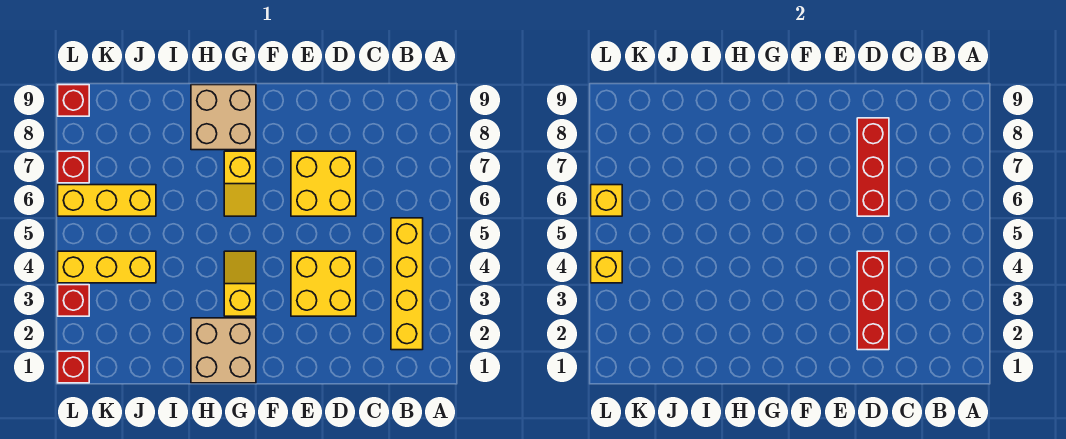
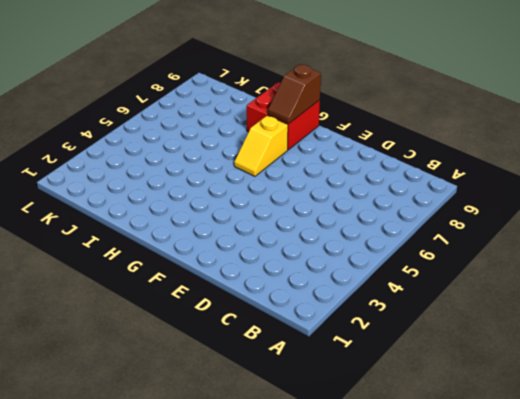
red brick G8:H9 level 1 -> tan brick G8:H9 level 1
brown slope G8:G9 level 2 top 9 -> none
none -> yellow brick B2:B5 level 1
none -> yellow brick D3:E4 level 1
none -> yellow brick D6:E7 level 1

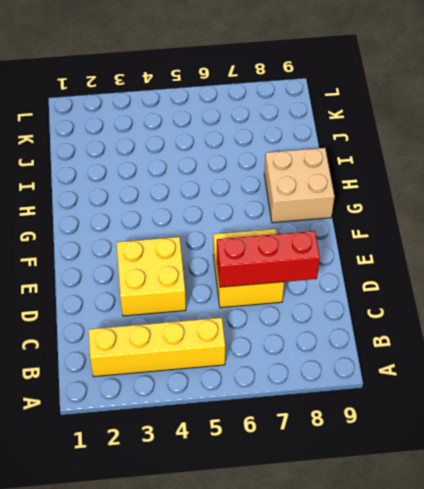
none -> tan brick G1:H2 level 1
none -> yellow slope G3:G4 level 1 top 3
none -> yellow slope G6:G7 level 1 top 7

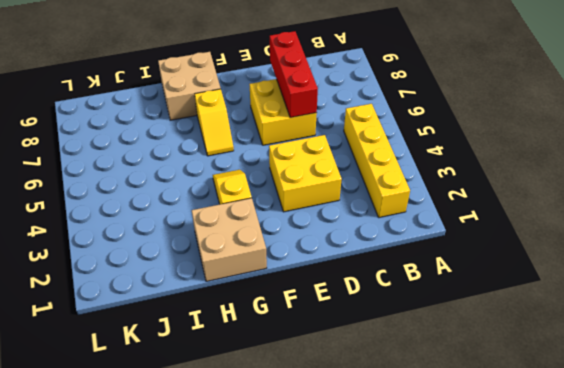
none -> yellow brick J4:L4 level 1
none -> yellow brick J6:L6 level 1
none -> red brick L1 level 1

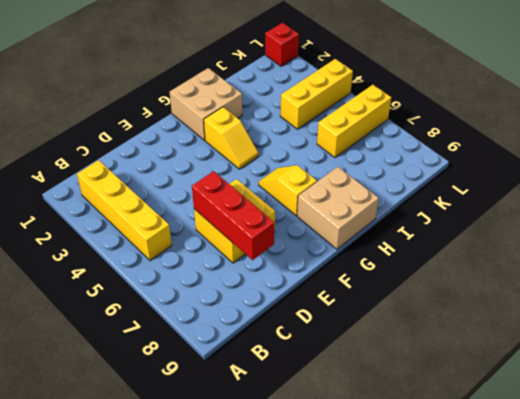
none -> yellow brick D3:E4 level 1
none -> red brick L3 level 1
none -> red brick L7 level 1

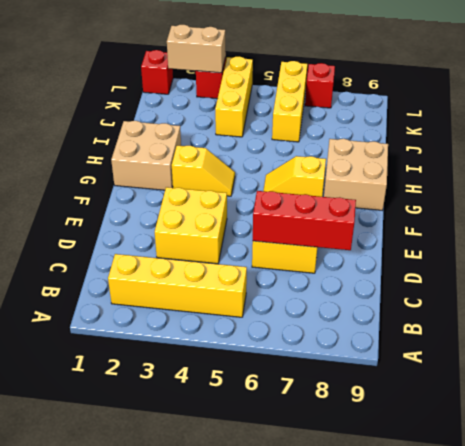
tan brick L2:L3 level 2 -> none
none -> red brick L9 level 1
none -> red brick D2:D4 level 2
none -> yellow brick L4 level 2

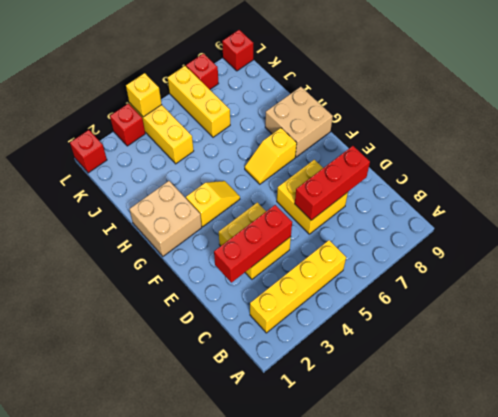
none -> yellow brick L6 level 2

